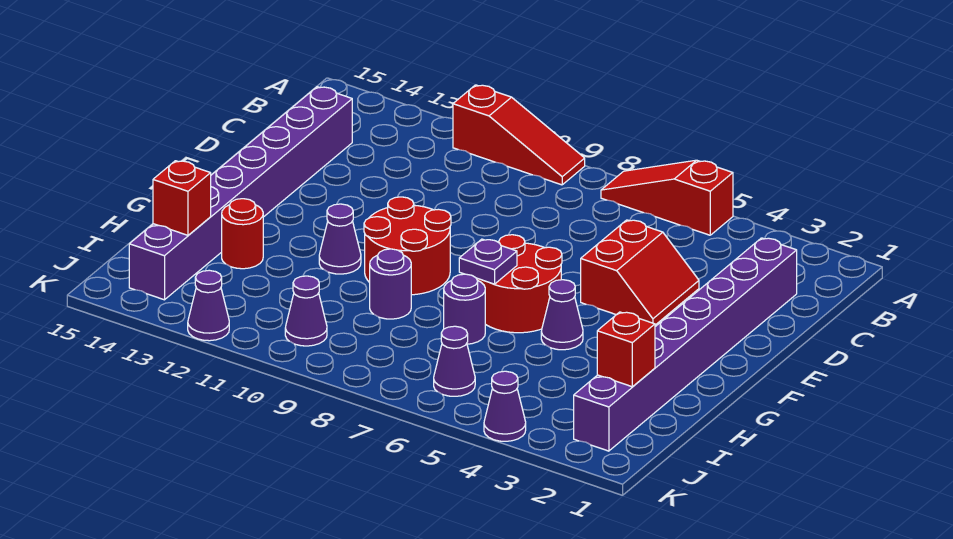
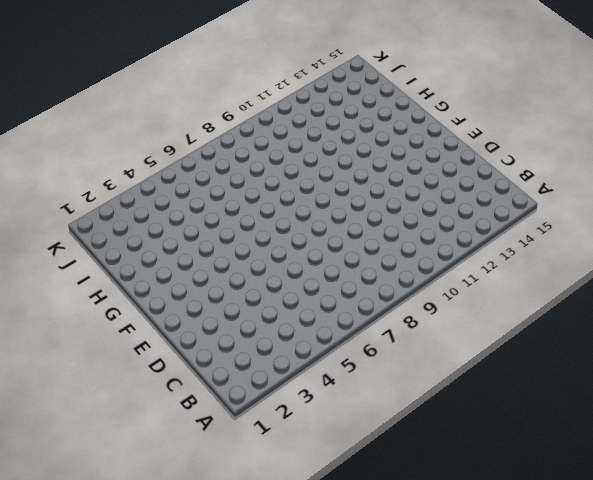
none -> red slope A5:A7 level 1 top 5
none -> red slope A9:A11 level 1 top 11
none -> purple brick C2:J2 level 1

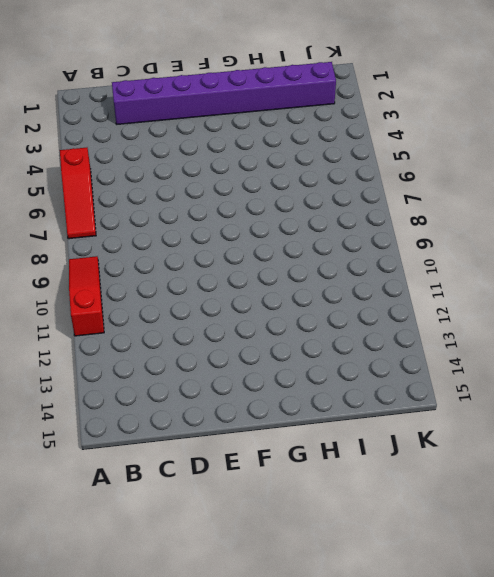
none -> purple brick C14:J14 level 1
none -> red slope D4:E5 level 1 top 5
none -> red round brick F6:G7 level 1

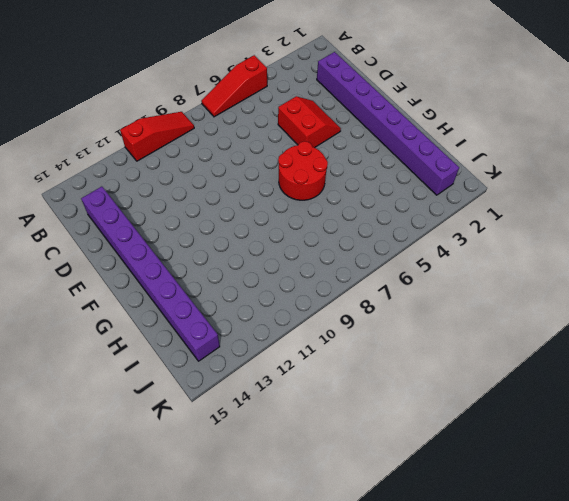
none -> red round brick F9:G10 level 1
none -> purple cone G5 level 1
none -> purple cone G11 level 1

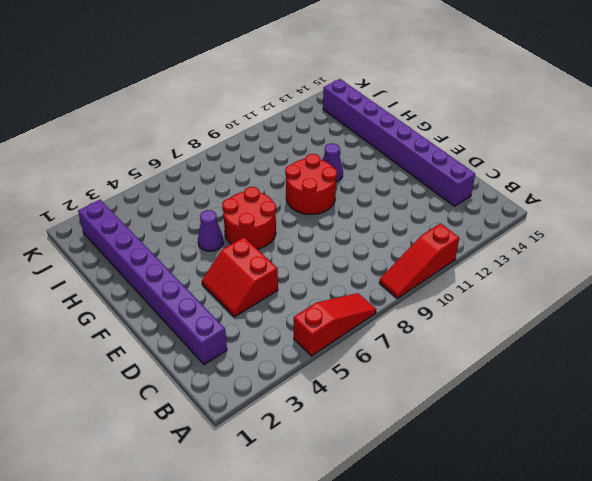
none -> purple round brick H7 level 1
none -> purple round brick H9 level 1
none -> red round brick H13 level 1

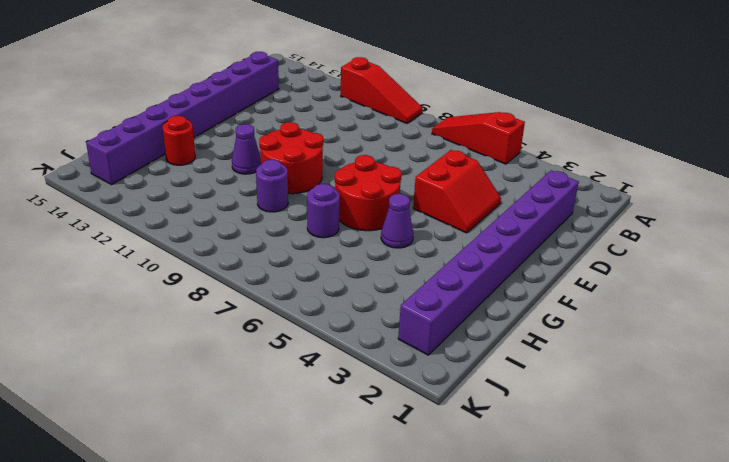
none -> purple cone J6 level 1
none -> purple cone J10 level 1
none -> purple cone K4 level 1

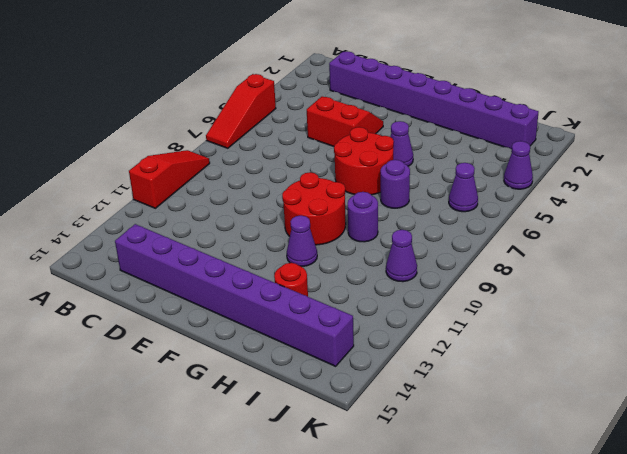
none -> purple cone K12 level 1
none -> purple plate G7 level 2
none -> red brick I2 level 2

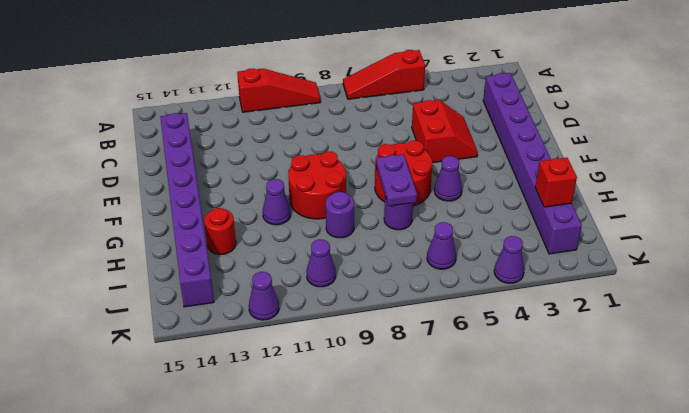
purple plate G7:H7 level 2 -> purple plate G7 level 2
none -> red brick I14 level 2

